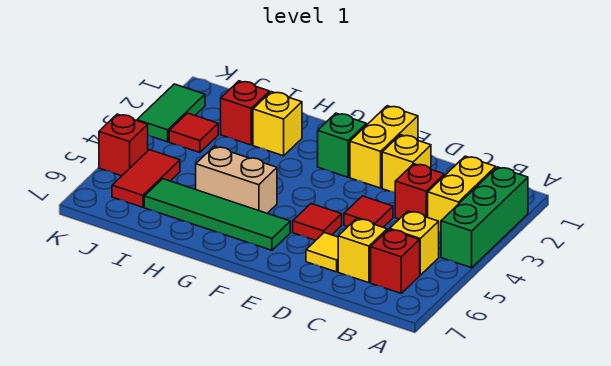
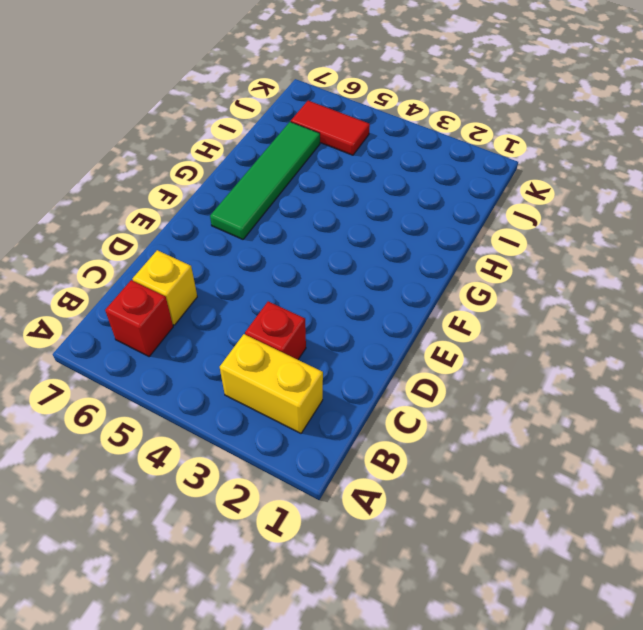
none -> green brick A2:A4 level 1
none -> yellow brick B5 level 1
none -> yellow brick D2 level 1

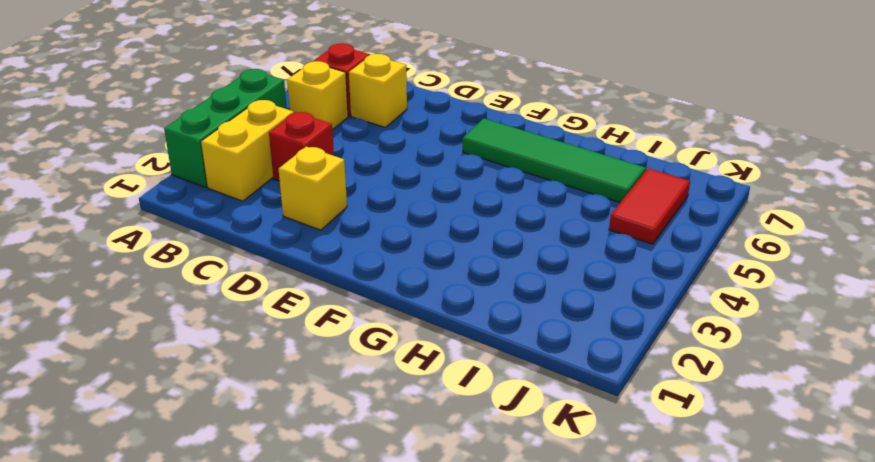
none -> red tile D4 level 1
none -> yellow tile D6 level 1
none -> yellow brick E1:E2 level 1

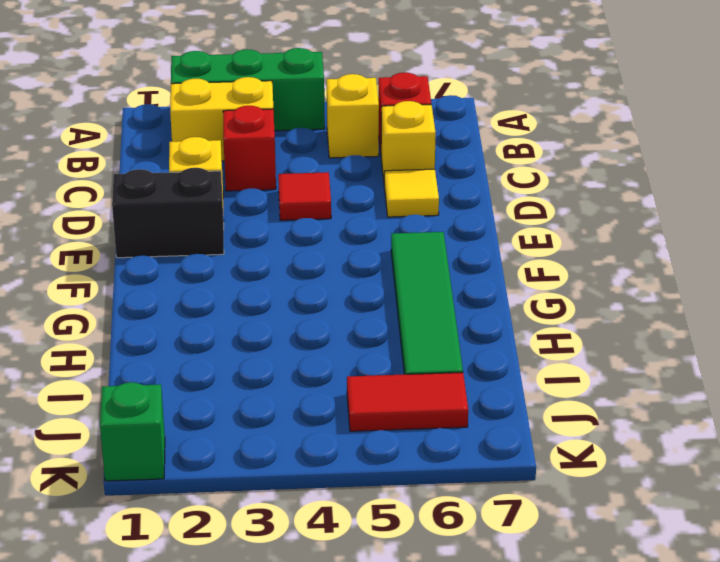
black brick E1:E2 level 1 -> yellow brick E1:E2 level 1
green brick K1 level 1 -> green brick F2 level 1
none -> red tile E5 level 1
none -> tan brick G5:H5 level 1
none -> yellow brick H2 level 1

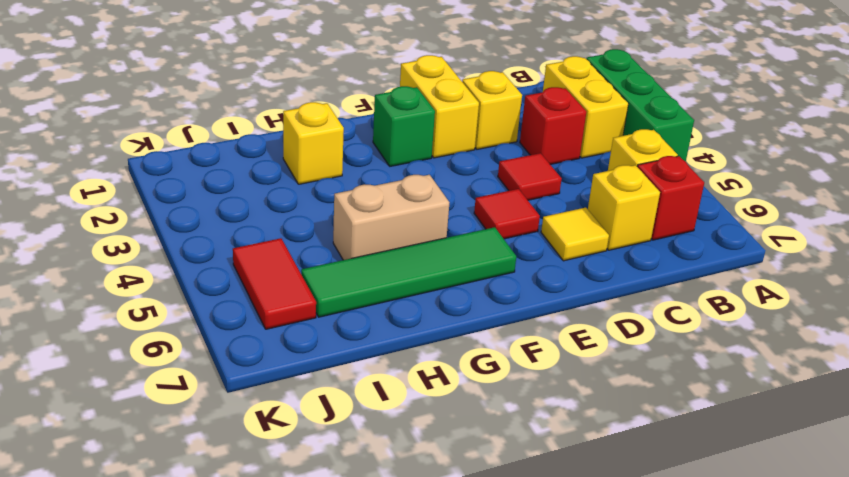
none -> red brick I2 level 1
none -> red tile J3 level 1
none -> green tile K2:K3 level 1

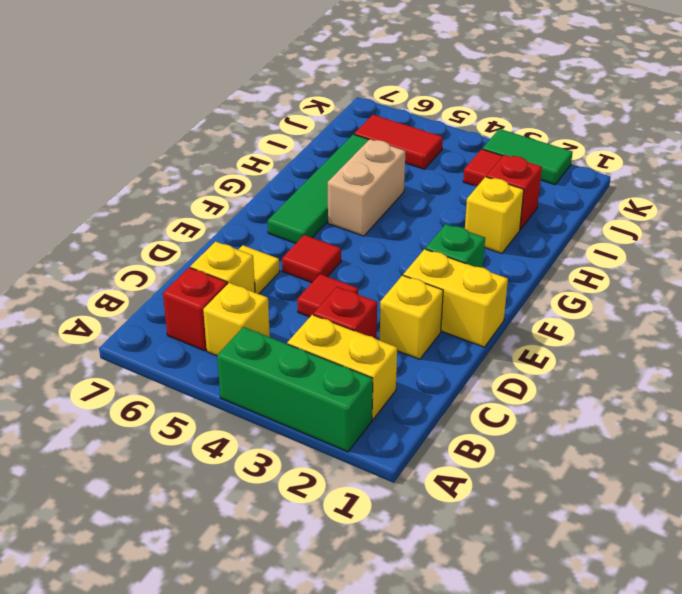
none -> red brick K5 level 1

